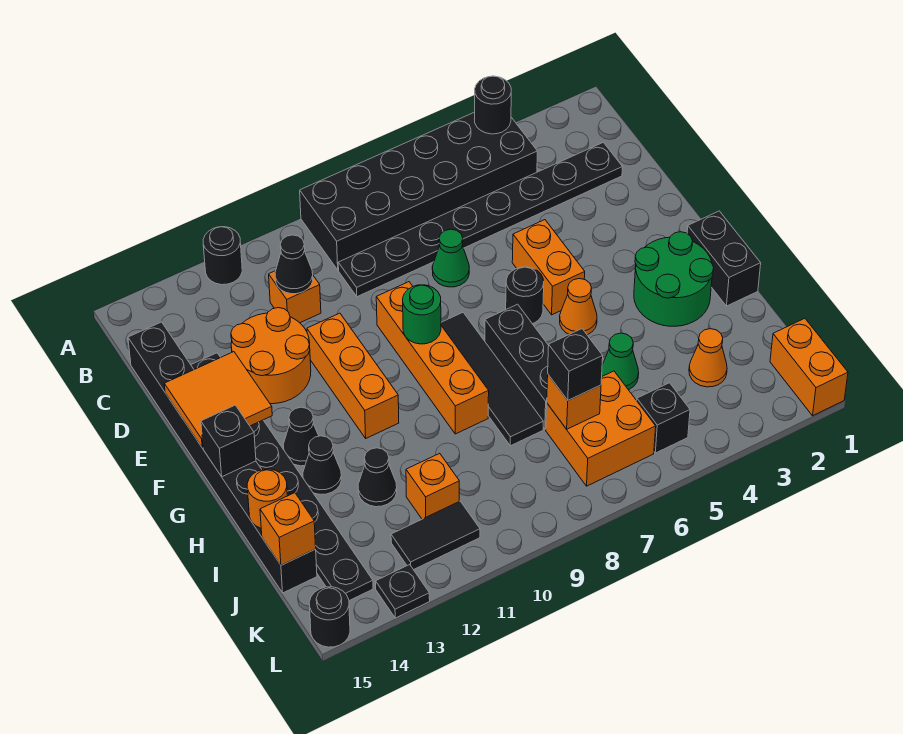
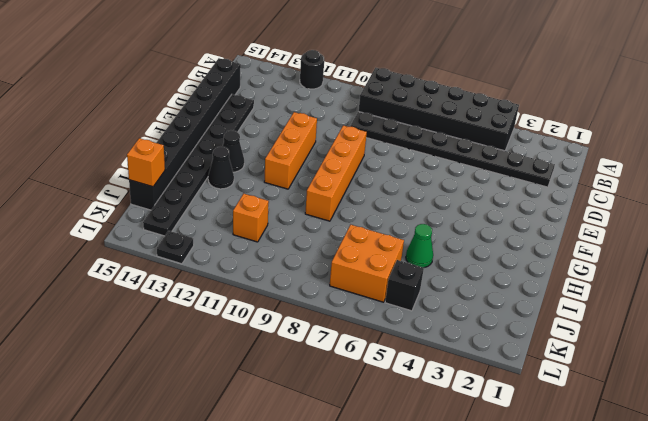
none -> orange brick C11 level 1
none -> green cone D7 level 1
none -> orange round brick D12:E13 level 1
none -> orange brick E5:F5 level 1

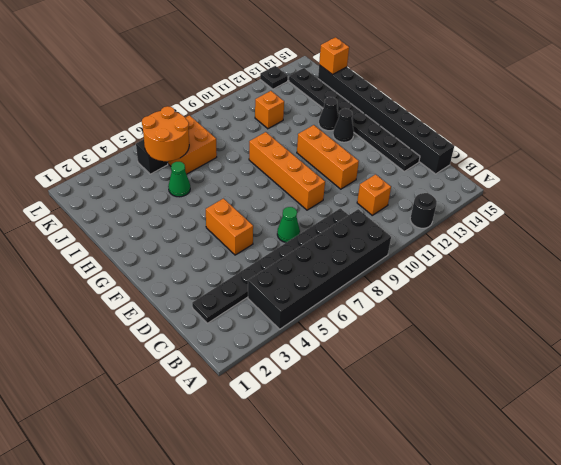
orange round brick J5:K6 level 2 -> orange round brick D12:E13 level 1
none -> black round brick F6 level 1
none -> black tile F8:I8 level 1
none -> black brick G1:H1 level 1
none -> green round brick G2:H3 level 1

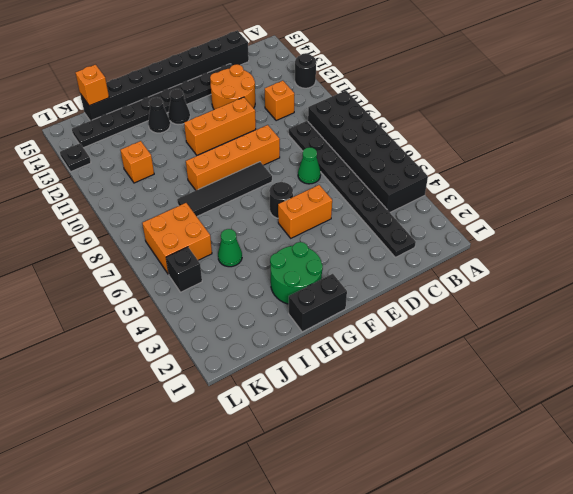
none -> orange cone G5 level 1
none -> black brick G7:I7 level 1
none -> black cone I12 level 1
none -> orange cone J3 level 1

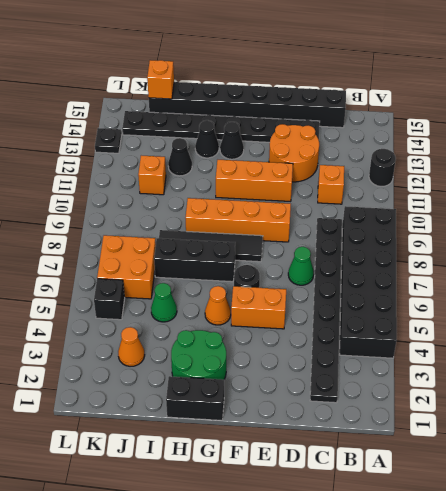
none -> orange brick K1:L1 level 1
none -> black tile K11:K12 level 1
none -> black round brick L15 level 1
none -> black round brick A4 level 2

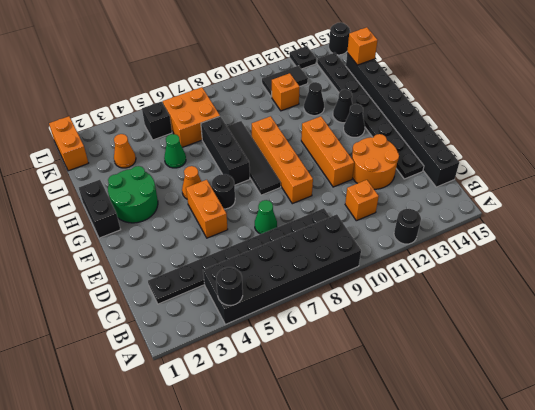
none -> black cone C11 level 2
none -> orange tile E14:F15 level 2
none -> green round brick F9 level 2
none -> black brick G15 level 2

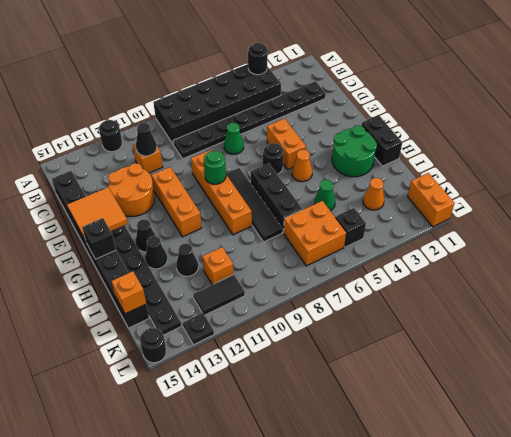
none -> orange round brick I15 level 2
none -> orange brick J7 level 2
none -> black brick J7 level 3

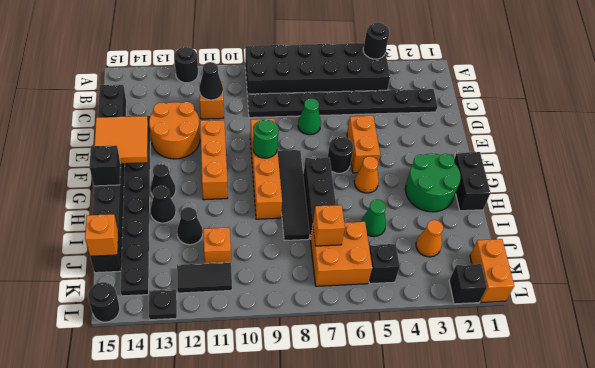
black brick L2 level 1 -> black brick J7 level 3
none -> orange round brick I15 level 2

